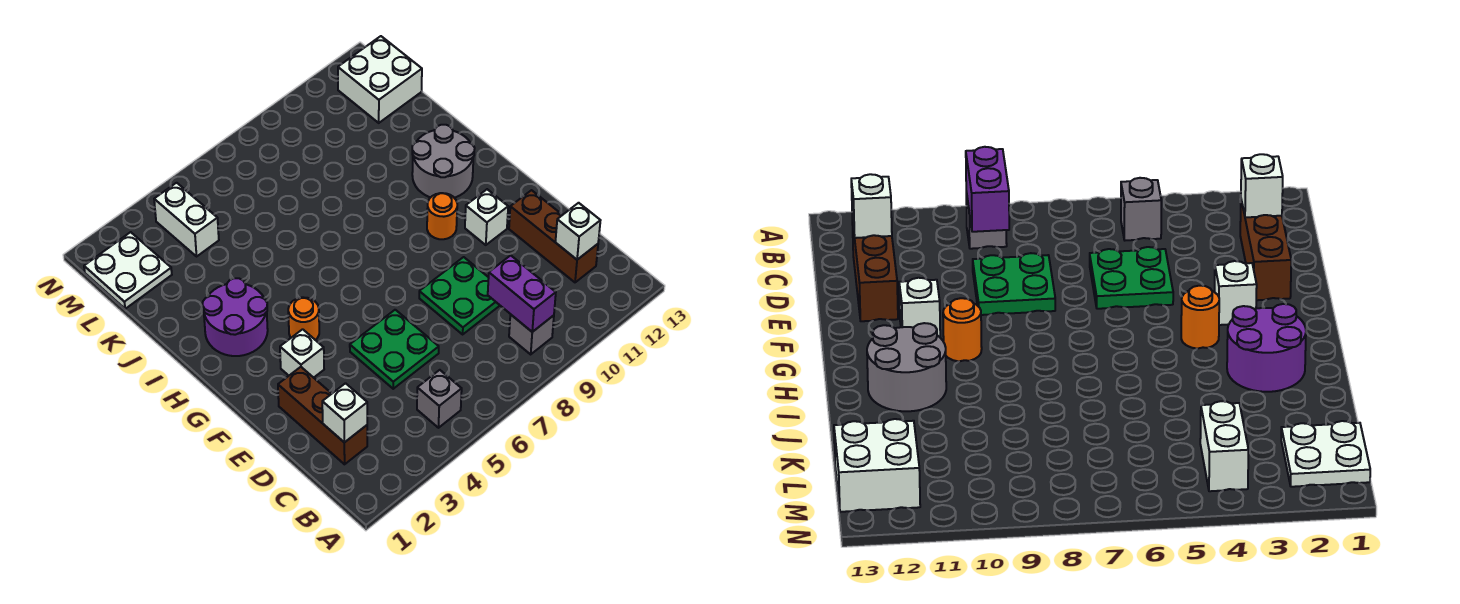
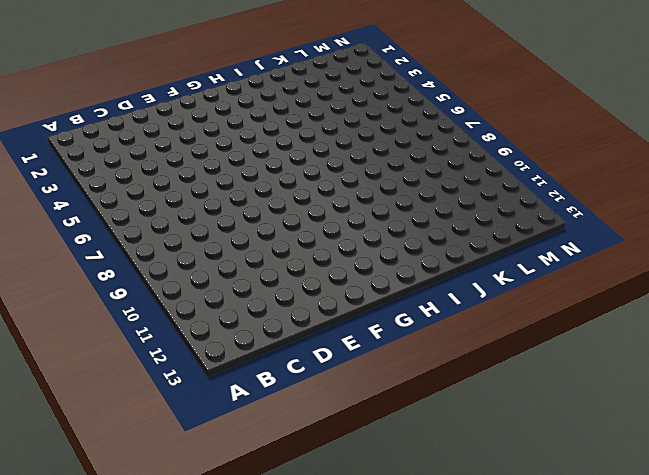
none -> grey brick B5 level 1
none -> grey brick B9 level 1
none -> brown brick C2:E2 level 1

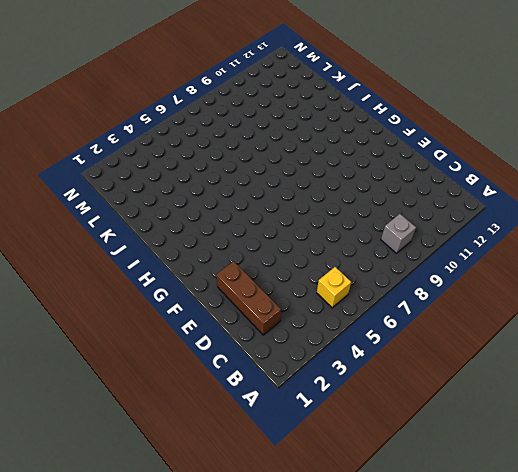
yellow brick B5 level 1 -> grey brick B5 level 1
none -> brown brick C12:E12 level 1
none -> green plate D5:E6 level 1
none -> green plate D8:E9 level 1

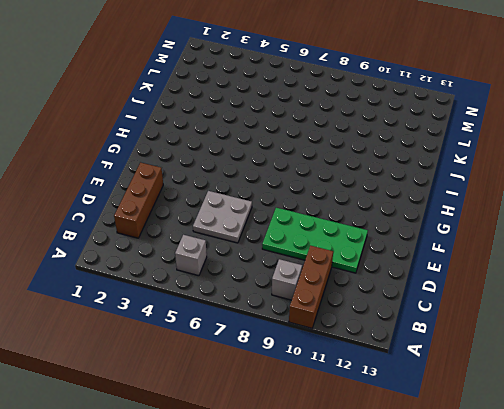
brown brick A10:C10 level 1 -> brown brick C12:E12 level 1
grey plate D5:E6 level 1 -> green plate D5:E6 level 1
green plate D8:E11 level 1 -> green plate D8:E9 level 1
none -> white brick F3 level 1
none -> white brick F11 level 1
none -> orange round brick G4 level 1

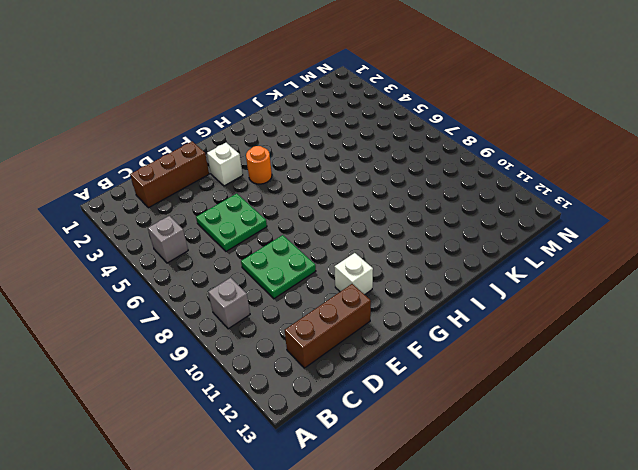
none -> orange round brick G10 level 1
none -> purple round brick H2:I3 level 1
none -> grey round brick H11:I12 level 1

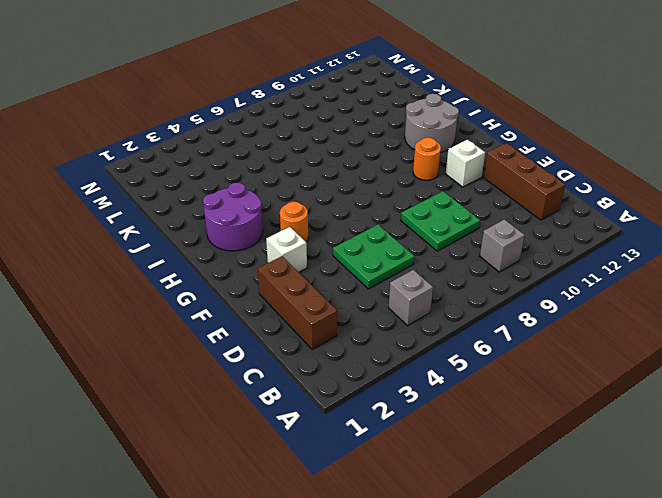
none -> white plate L1:M2 level 1
none -> white brick L4:M4 level 1
none -> white brick L12:M13 level 1

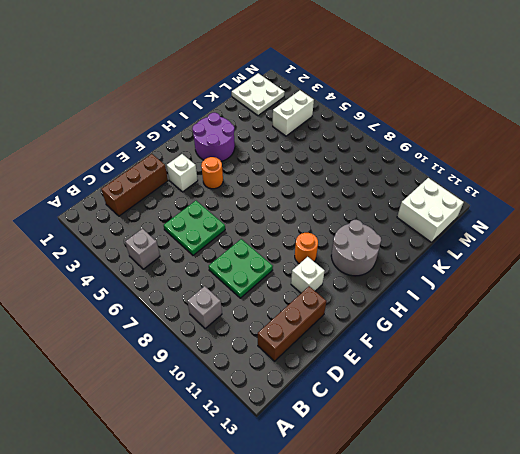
none -> purple brick B9:C9 level 2
none -> white brick C2 level 2
none -> white brick C12 level 2

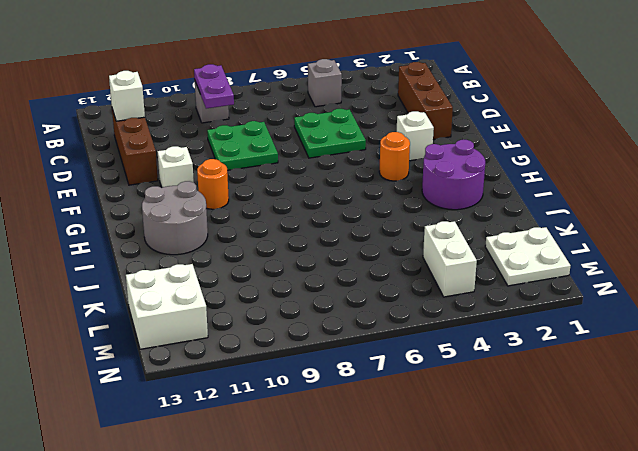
purple plate B9:C9 level 2 -> purple brick B9:C9 level 2
none -> white brick C2 level 2

